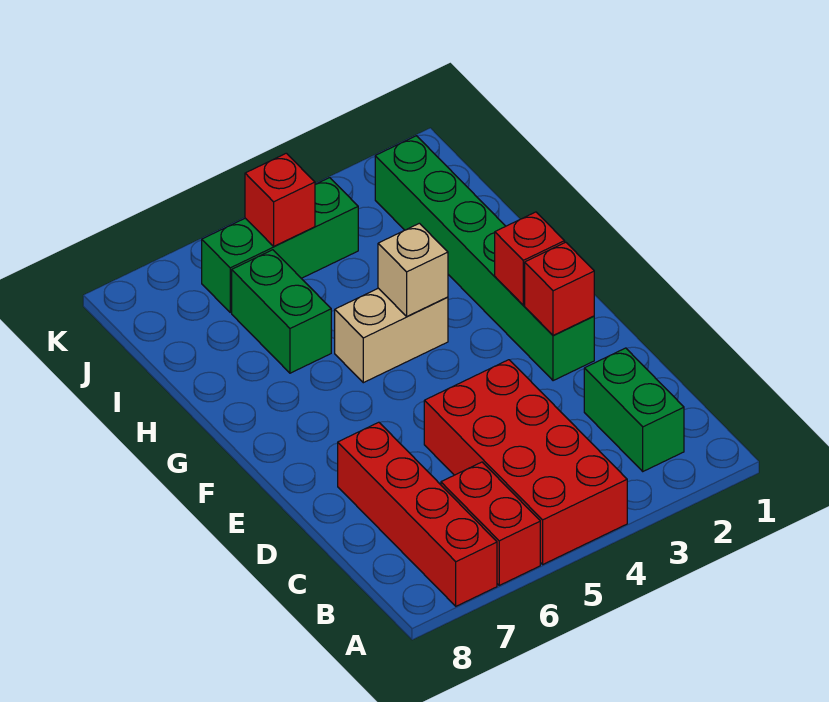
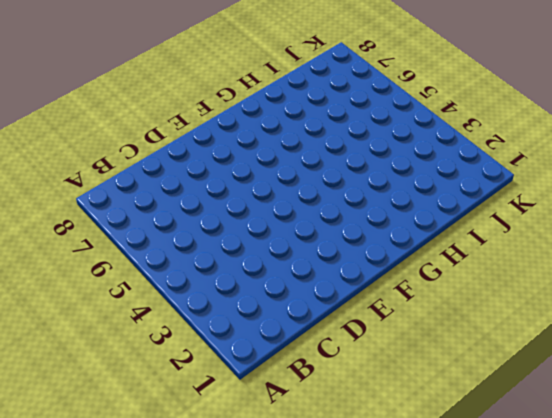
none -> red brick A4:D5 level 1
none -> red brick A6:B6 level 1
none -> red brick A7:D7 level 1

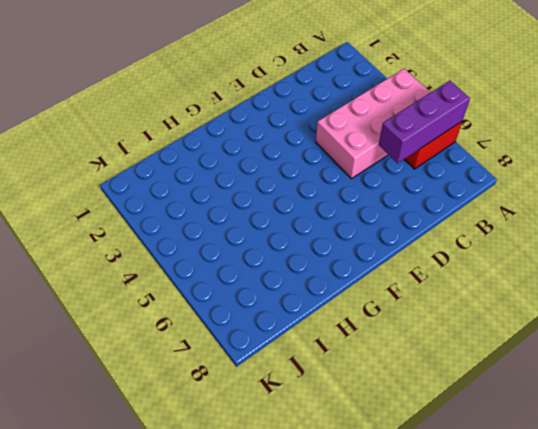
pink brick A4:D5 level 1 -> red brick A4:D5 level 1
purple brick A6:C6 level 2 -> none
none -> red brick A7:D7 level 1
none -> green brick B2:C2 level 1
none -> green brick E2:J2 level 1

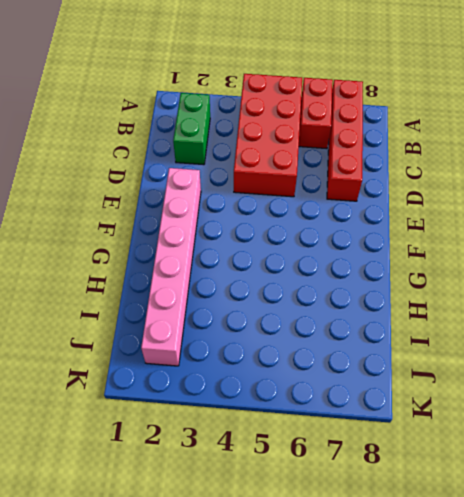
pink brick E2:J2 level 1 -> green brick E2:J2 level 1
none -> tan brick G4:G5 level 1
none -> green brick H6:I6 level 1
none -> green brick J4:J6 level 1

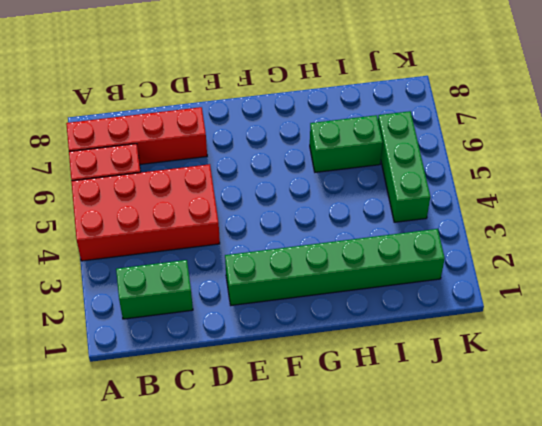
none -> tan brick G4:G5 level 1
none -> red brick E2 level 2
none -> red brick F2 level 2

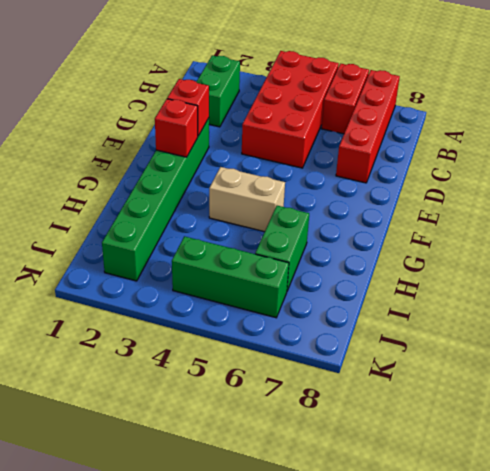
none -> tan brick G4 level 2
none -> red brick J5 level 2

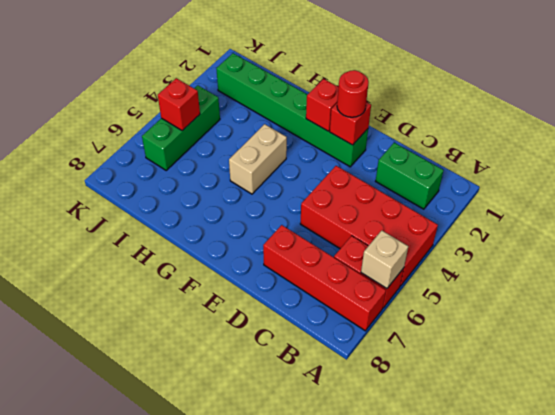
tan brick A6 level 2 -> tan brick G4 level 2
red round brick E2 level 3 -> none
none -> green brick H6:I6 level 1

